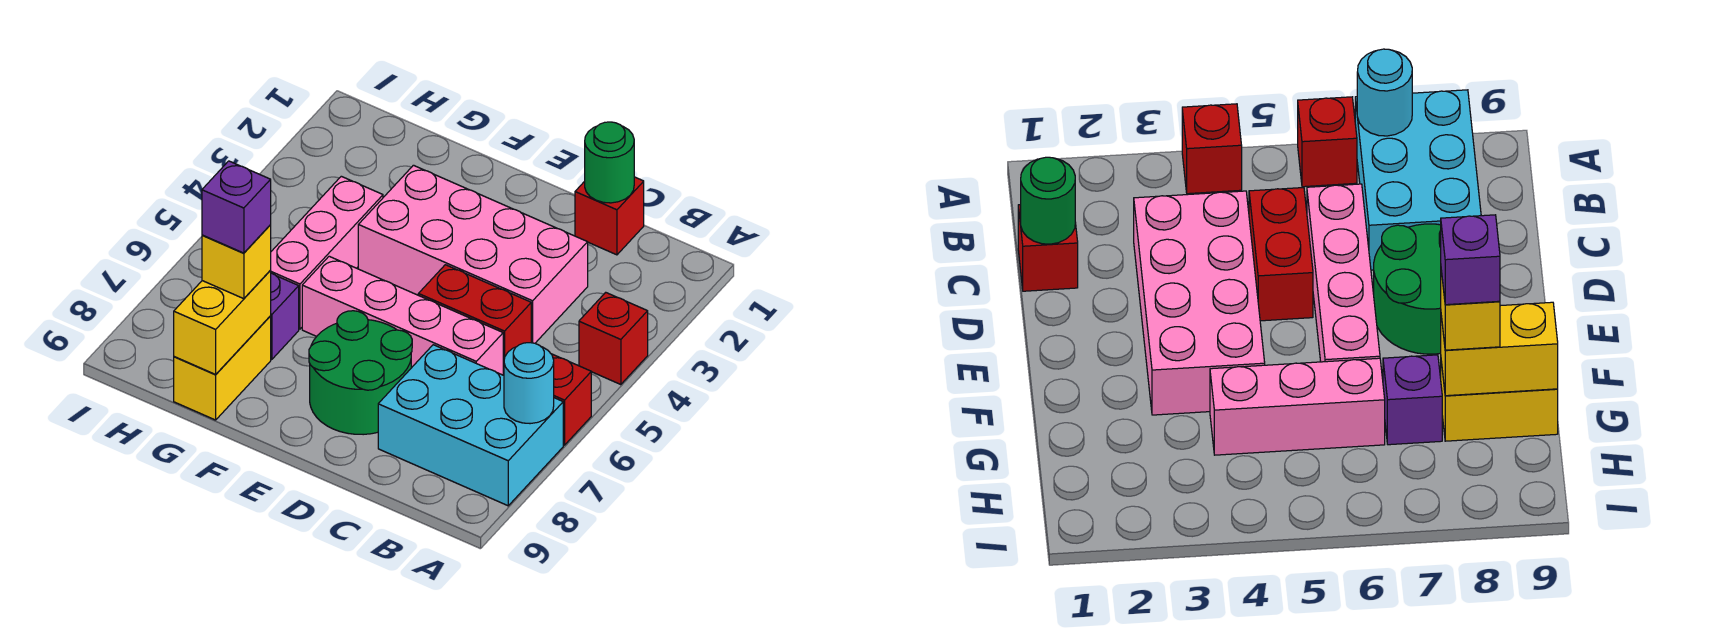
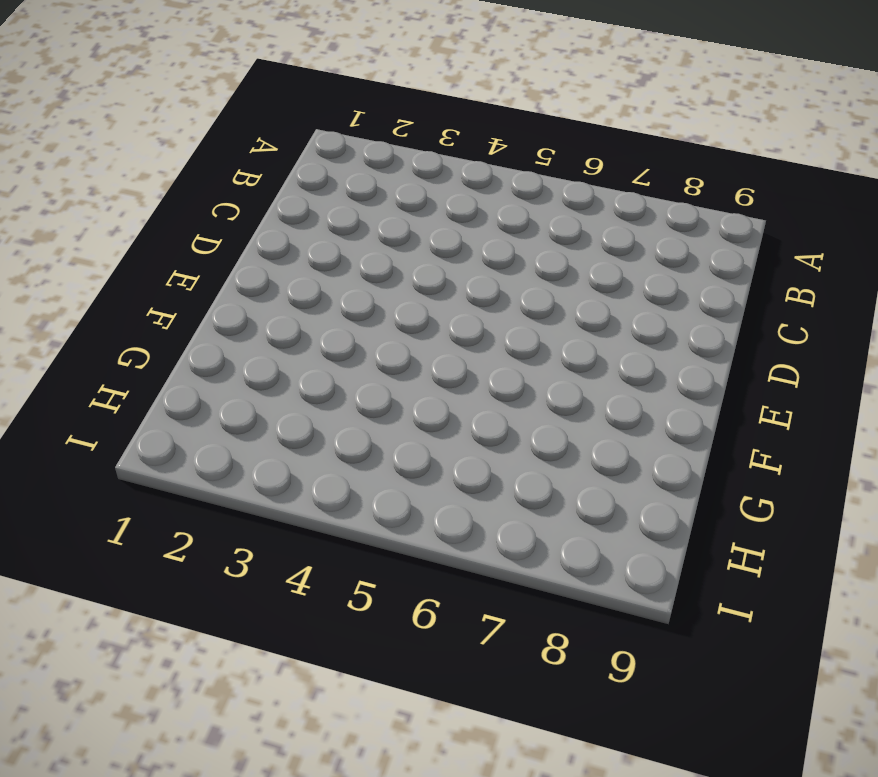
none -> red brick A4 level 1
none -> red brick A6 level 1
none -> cyan brick A7:C8 level 1

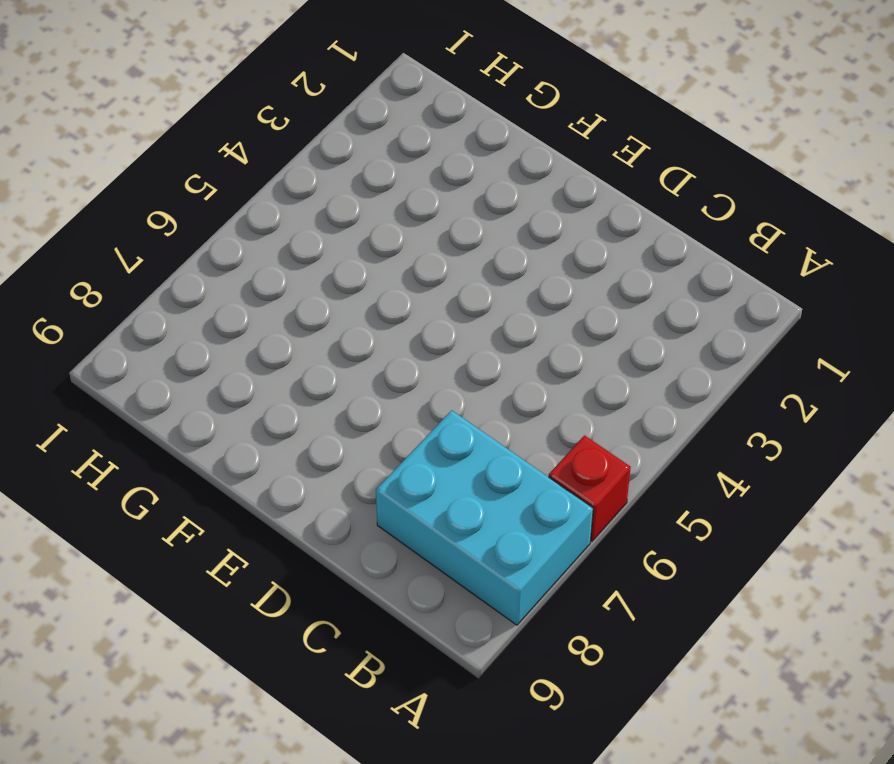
none -> red brick A4 level 1
none -> red brick C1 level 1
none -> pink brick C3:F4 level 1

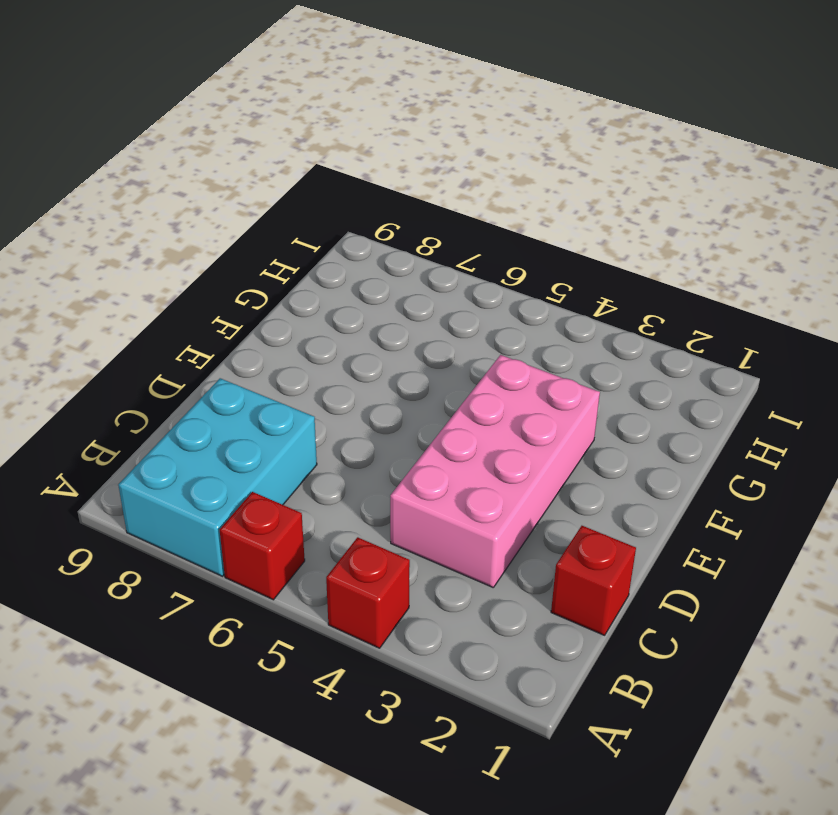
none -> red brick C5:D5 level 1
none -> pink brick C6:F6 level 1
none -> green round brick D7:E8 level 1

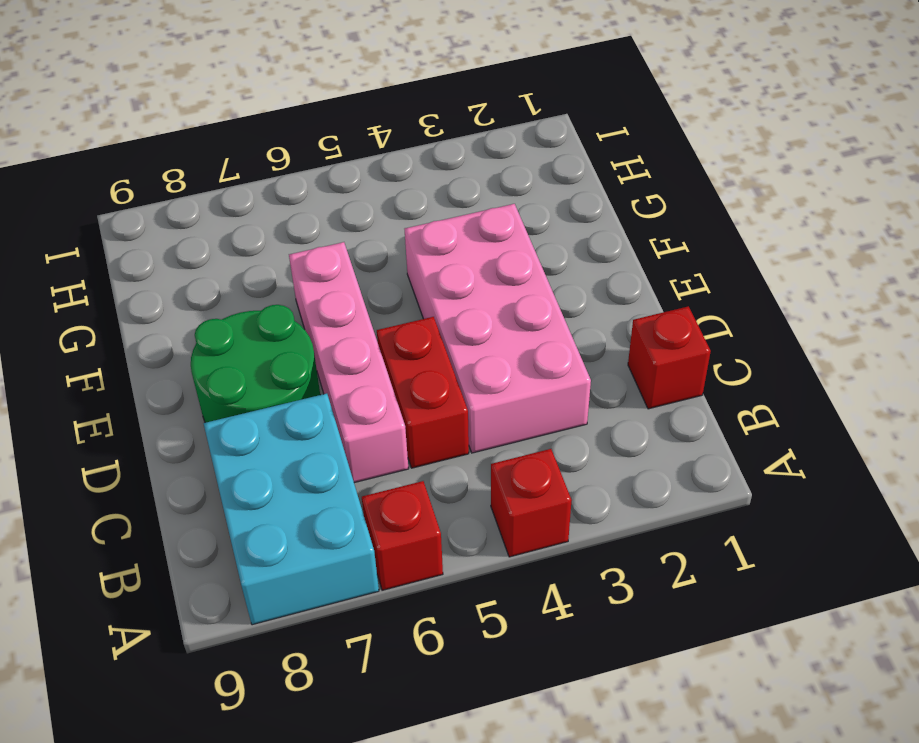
none -> pink brick G4:G6 level 1
none -> purple brick G7 level 1
none -> yellow brick G8:G9 level 1

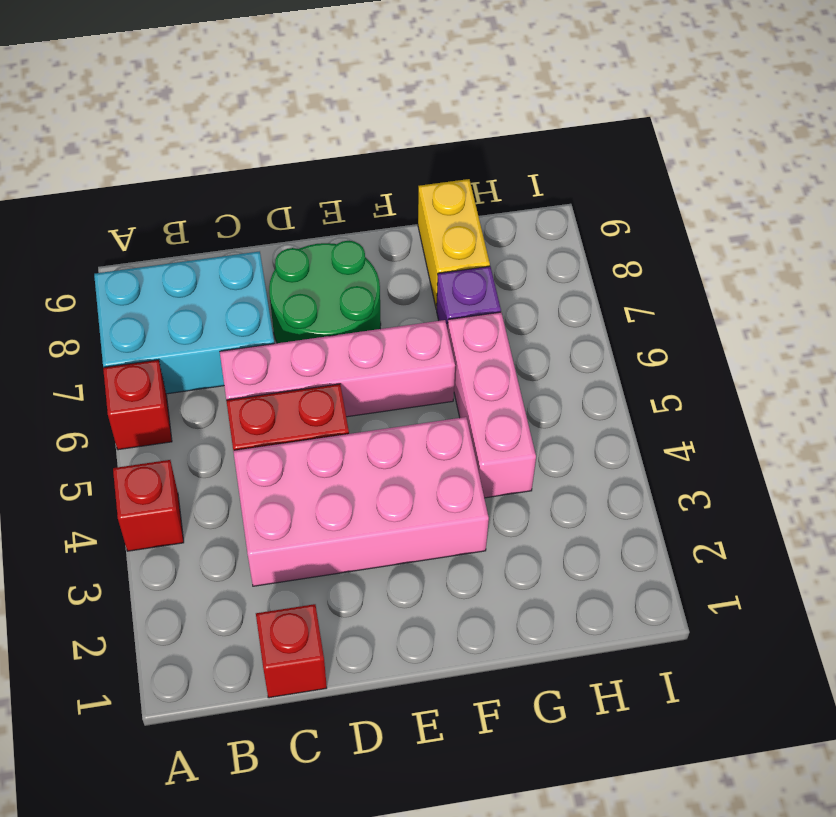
none -> cyan round brick A7 level 2
none -> green round brick C1 level 2
none -> yellow brick G8:G9 level 2

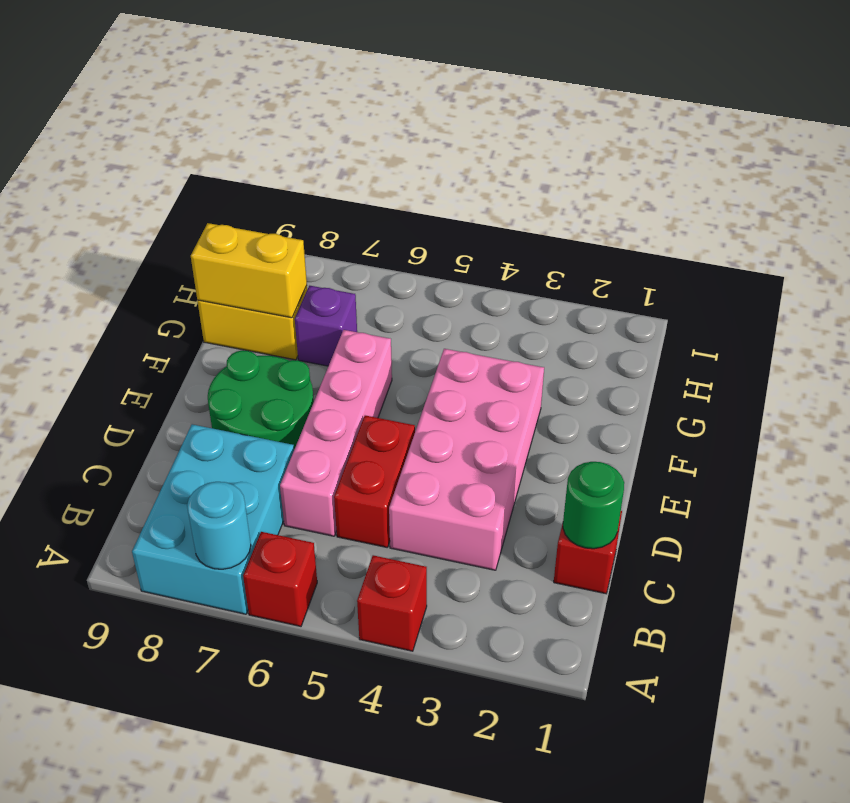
none -> pink brick G4:G6 level 1
none -> yellow brick G8 level 3
none -> purple brick G8 level 4

